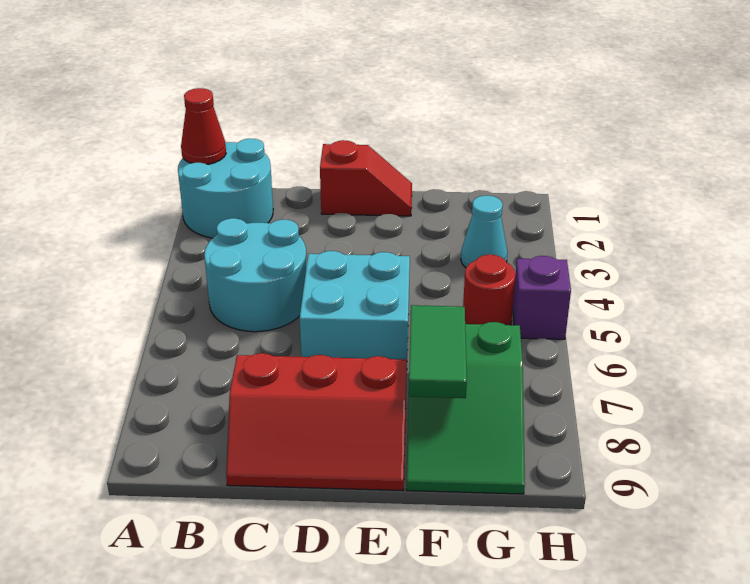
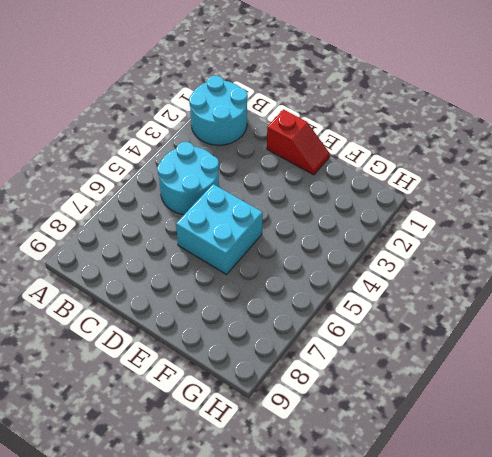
none -> red slope C8:E9 level 1 top 8
none -> green slope F7:G9 level 1 top 7

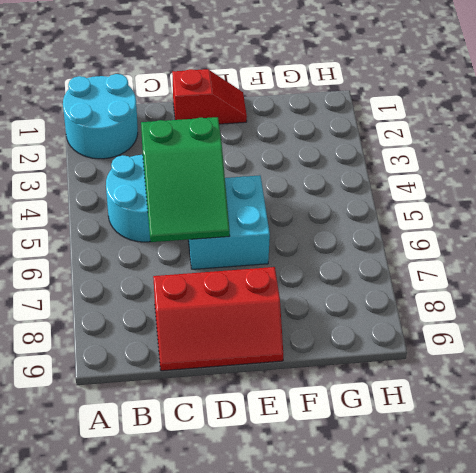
green slope C4:D6 level 2 top 4 -> green slope F7:G9 level 1 top 7
none -> cyan cone G3 level 1
none -> red round brick G5 level 1

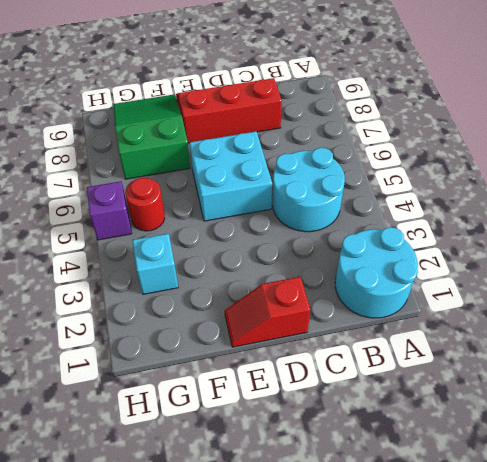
cyan brick G3 level 1 -> cyan cone G3 level 1
none -> red cone A1 level 2
none -> green tile F7:F8 level 2

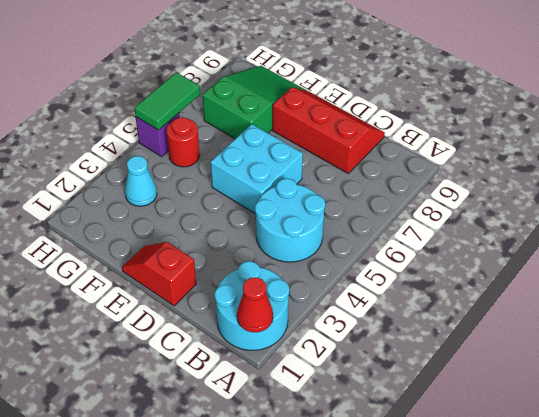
green tile H5:H6 level 2 -> green tile F7:F8 level 2

